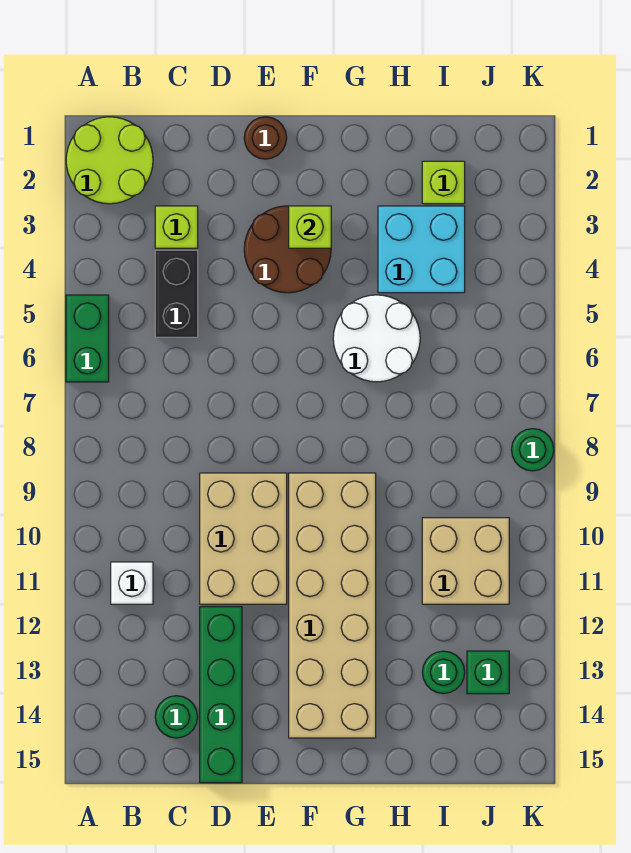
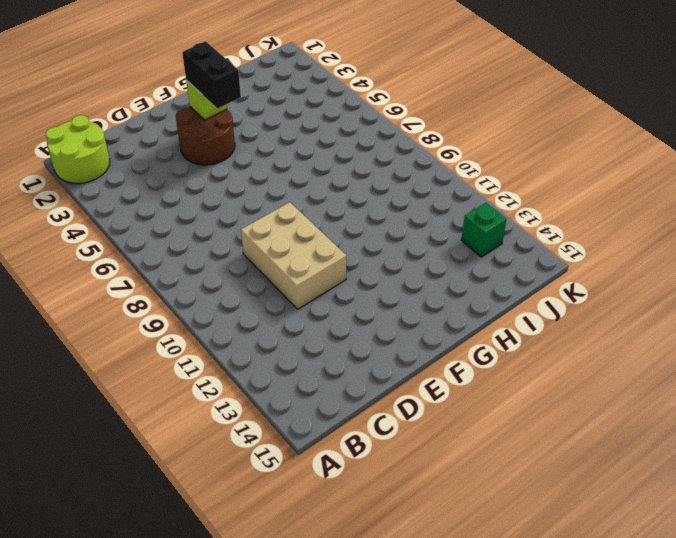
black brick F3:F4 level 3 -> black brick C4:C5 level 1
none -> green brick A5:A6 level 1
none -> white brick B11 level 1
none -> lime brick C3 level 1

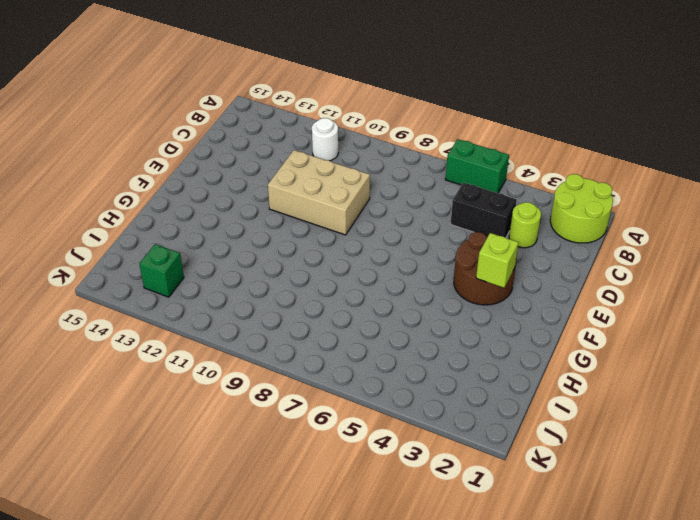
white round brick B11 level 1 -> white brick B11 level 1
lime round brick C3 level 1 -> lime brick C3 level 1
none -> green round brick C14 level 1
none -> green brick D12:D15 level 1
none -> brown round brick E1 level 1

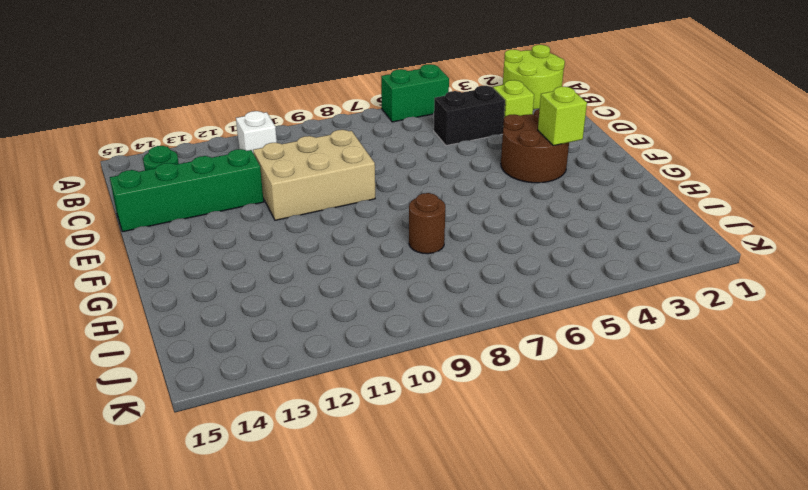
brown round brick H8 level 1 -> brown round brick E1 level 1
none -> tan brick F9:G14 level 1
none -> white round brick G5:H6 level 1
none -> cyan brick H3:I4 level 1

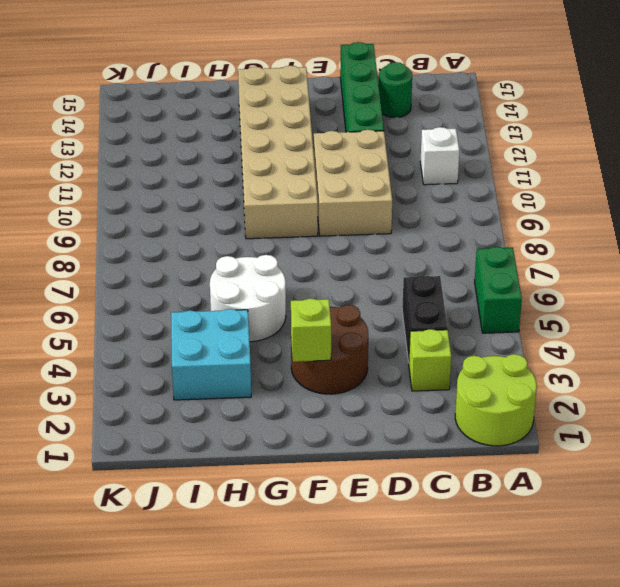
none -> brown round brick E1 level 1
none -> lime brick I2 level 1
none -> tan brick I10:J11 level 1

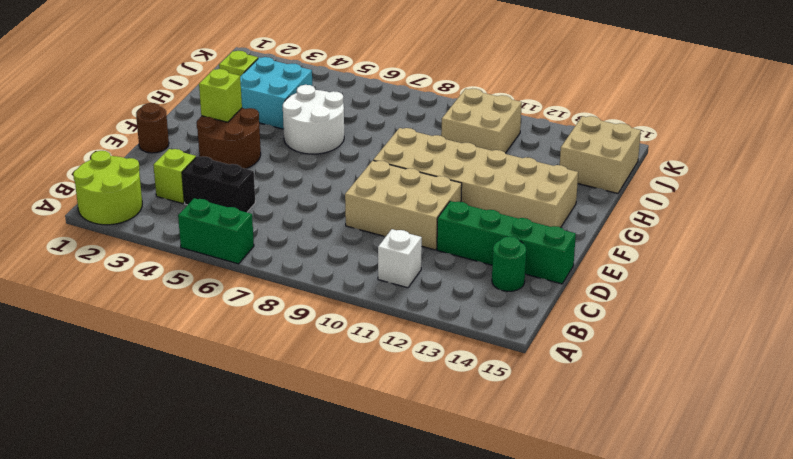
tan brick I14:J15 level 1 -> none
none -> green round brick I13 level 1
none -> green brick J13 level 1
none -> green round brick K8 level 1

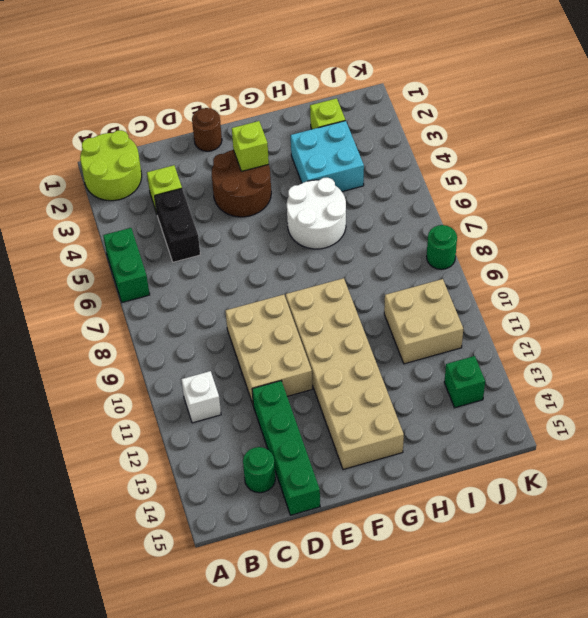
none -> green round brick I13 level 1

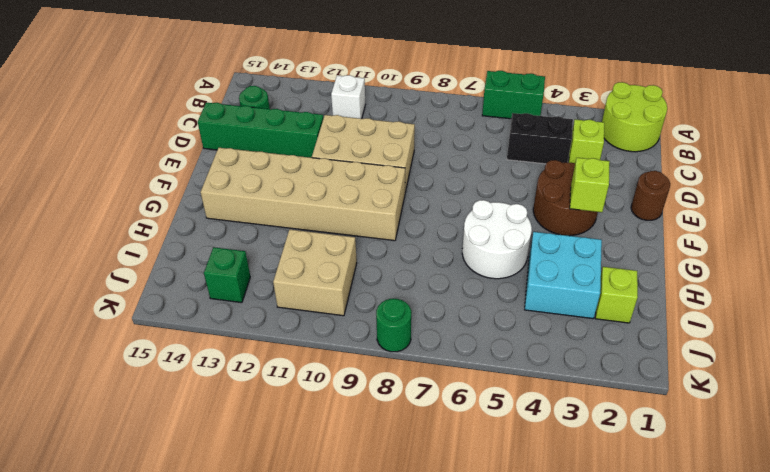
none -> green round brick I13 level 1

